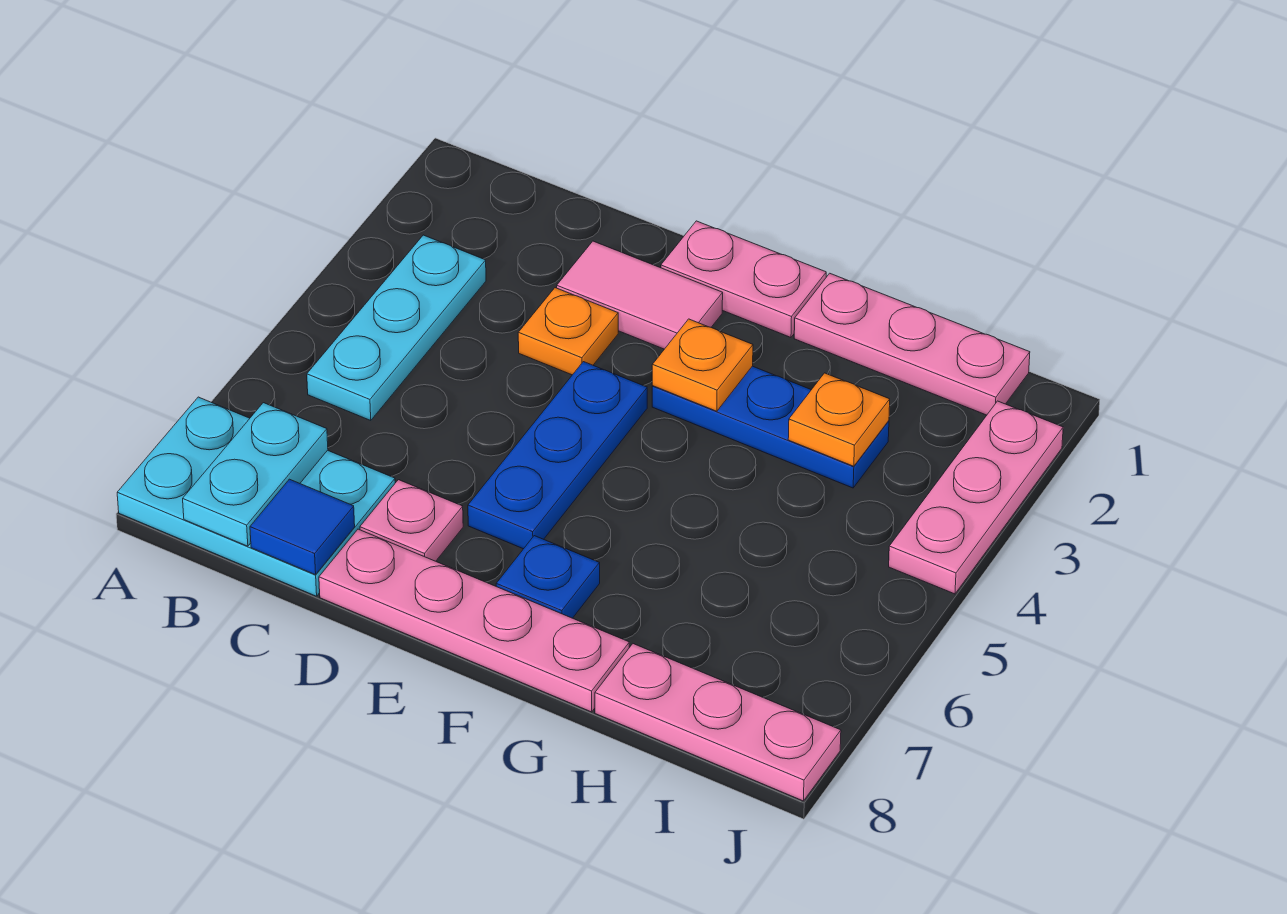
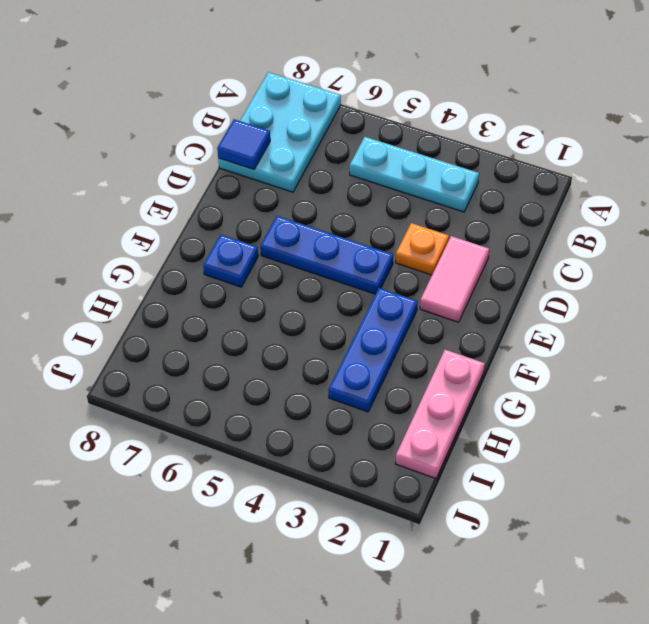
none -> pink plate D7 level 1
none -> pink plate D8:G8 level 1
none -> pink plate E1:F1 level 1

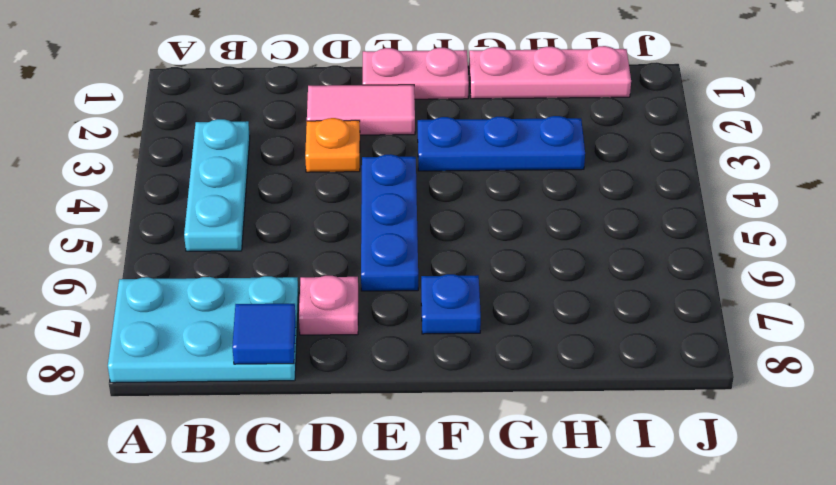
none -> pink plate D8:G8 level 1
none -> pink plate H8:J8 level 1
none -> pink plate J2:J4 level 1

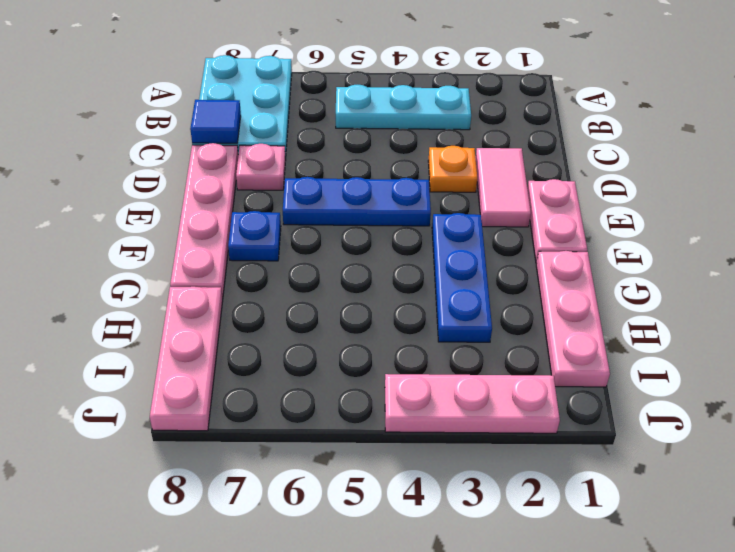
none -> cyan plate B7:B8 level 2
none -> orange plate F3 level 2
none -> orange plate H3 level 2

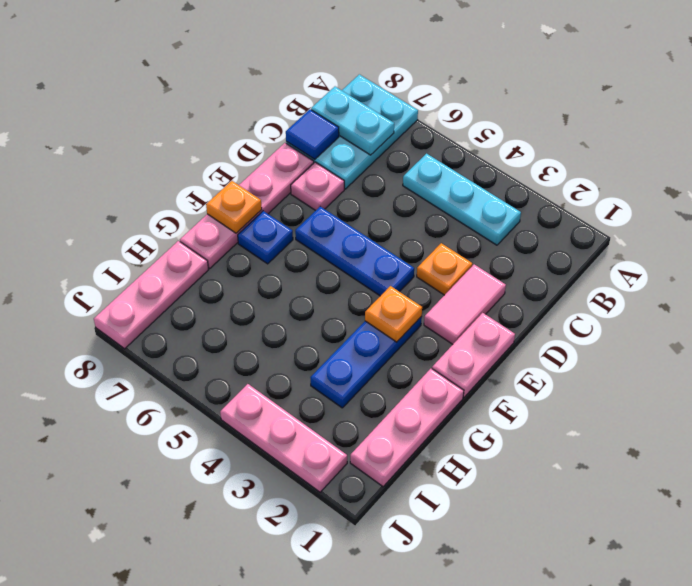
orange plate F8 level 2 -> orange plate H3 level 2

